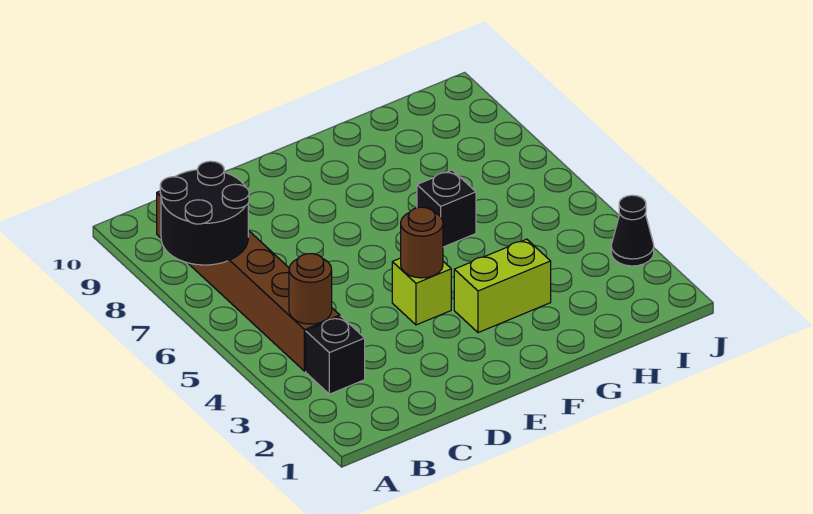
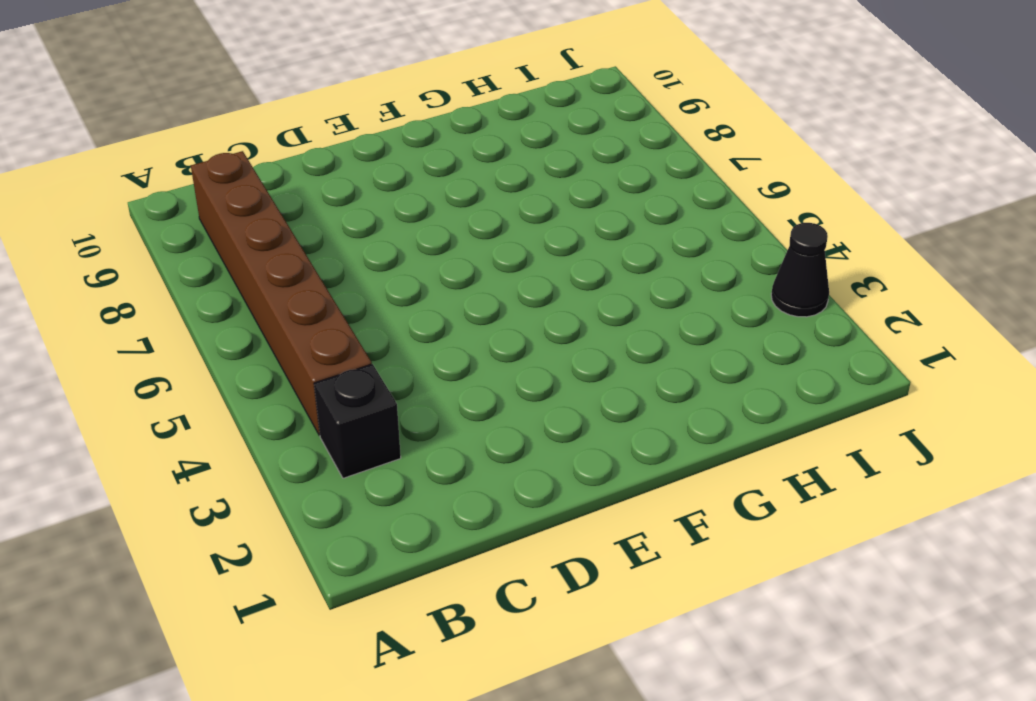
none -> lime brick E4 level 1
none -> lime brick F3:G3 level 1

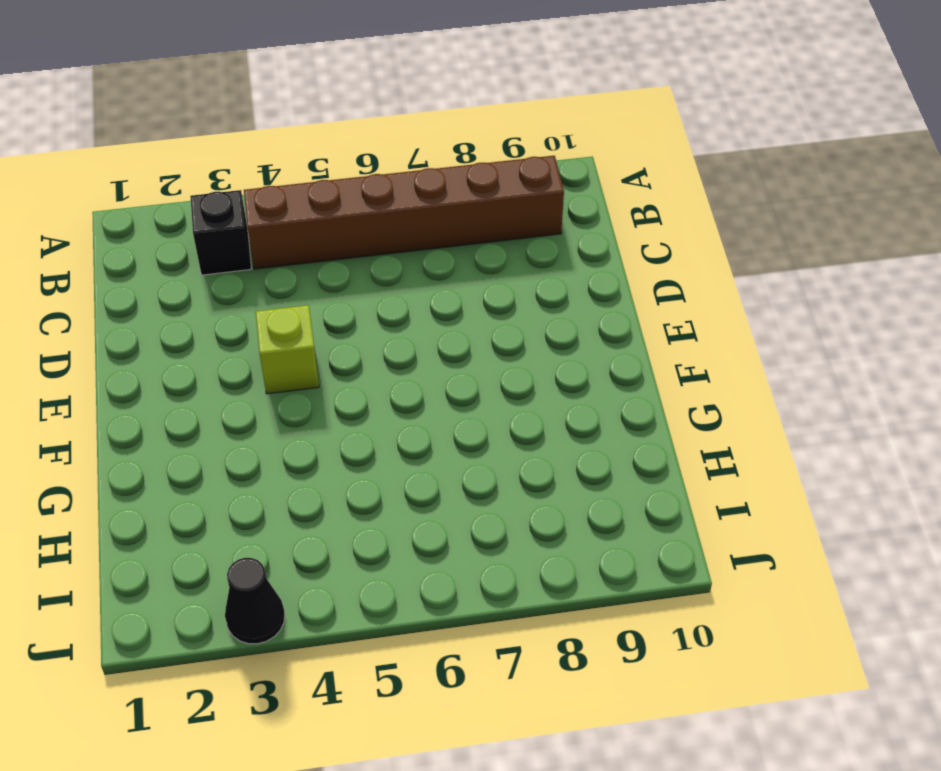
none -> lime brick F3:G3 level 1
none -> black brick G6 level 1

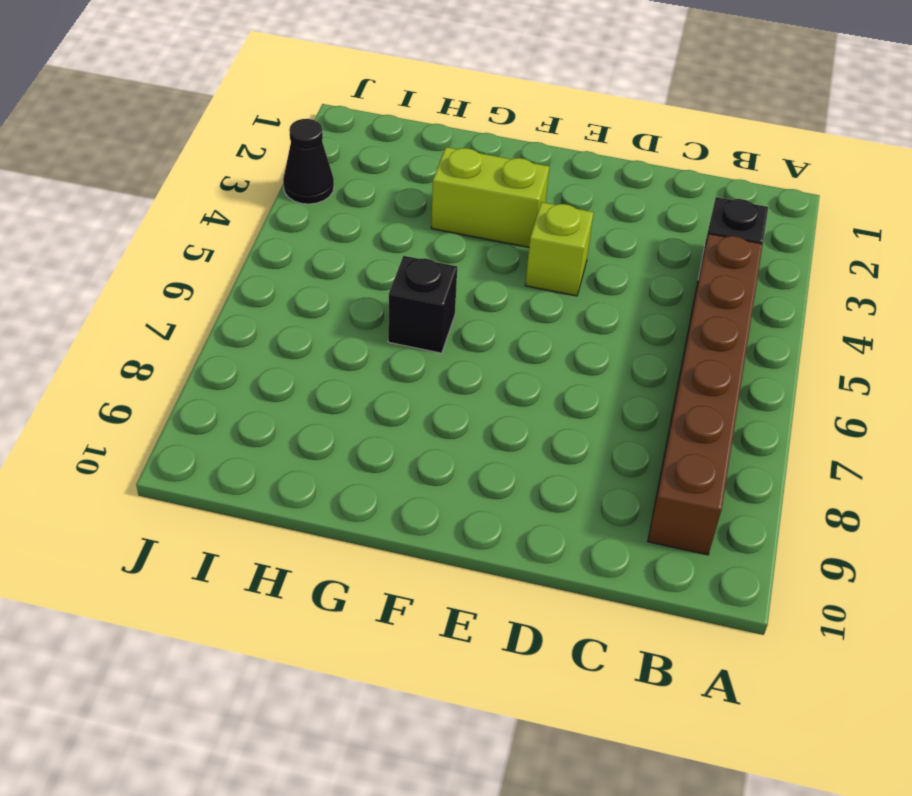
none -> black round brick A7:B8 level 2
none -> brown round brick B4 level 2

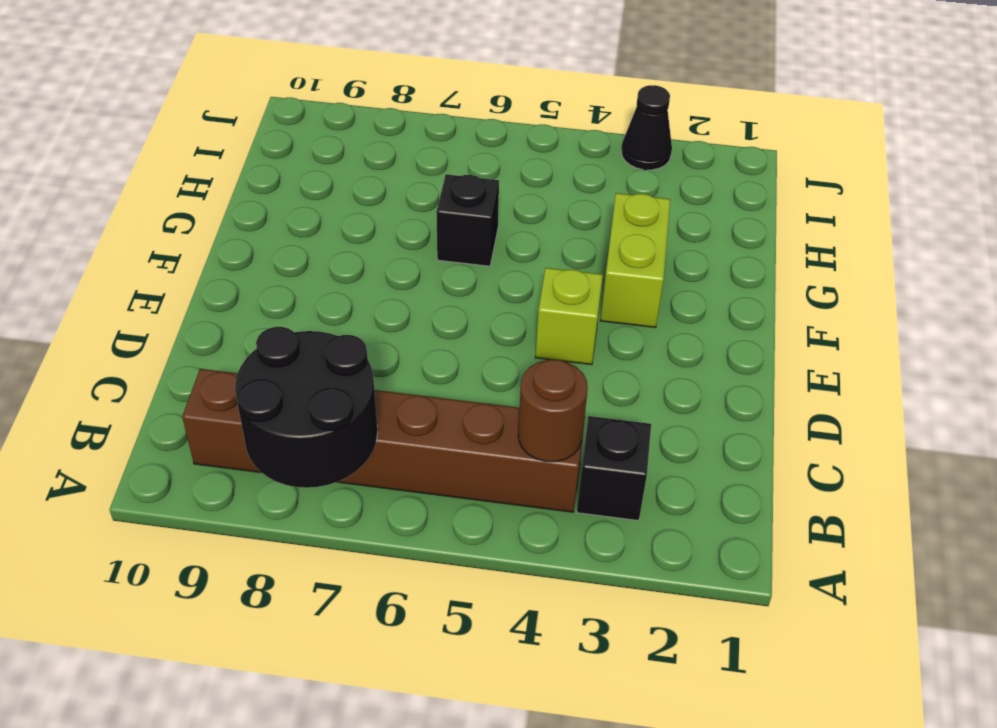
none -> brown round brick E4 level 2

